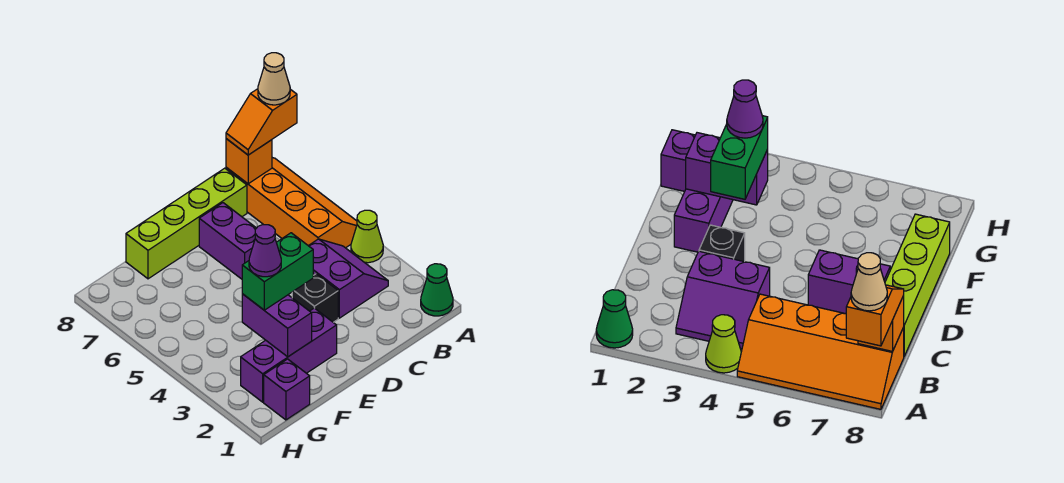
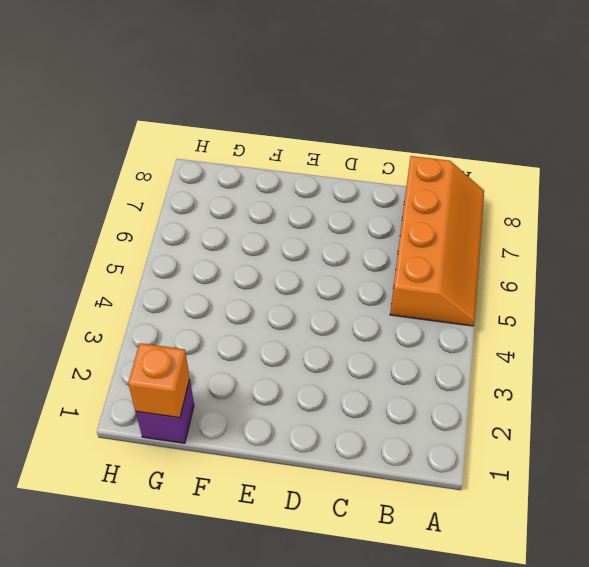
orange brick G1 level 2 -> orange brick B8 level 2
none -> green cone A1 level 1
none -> lime cone A4 level 1
none -> purple slope B3:C4 level 1 top C

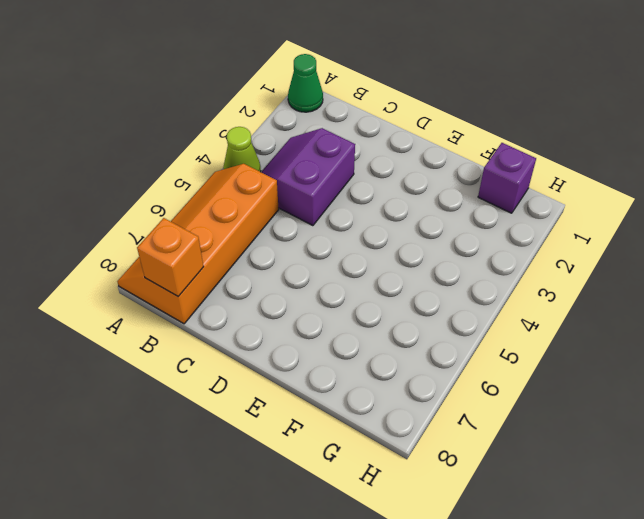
none -> lime brick C8:F8 level 1
none -> black brick D3 level 1
none -> purple brick D6:D7 level 1

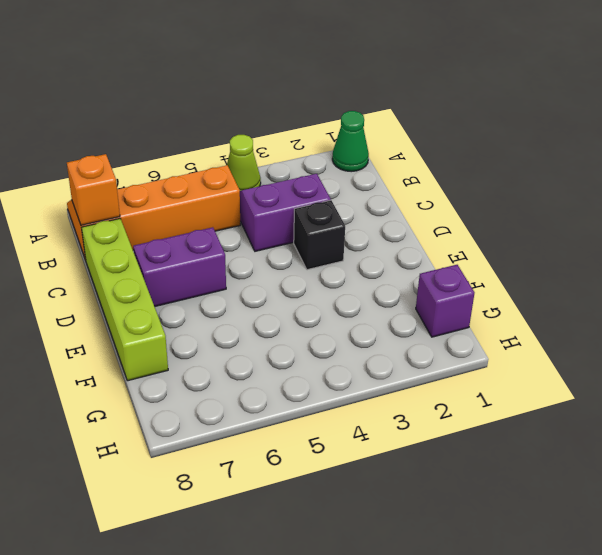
none -> purple brick E2:G2 level 1
none -> purple brick F2:F3 level 2
none -> orange slope A8:B8 level 3 top A

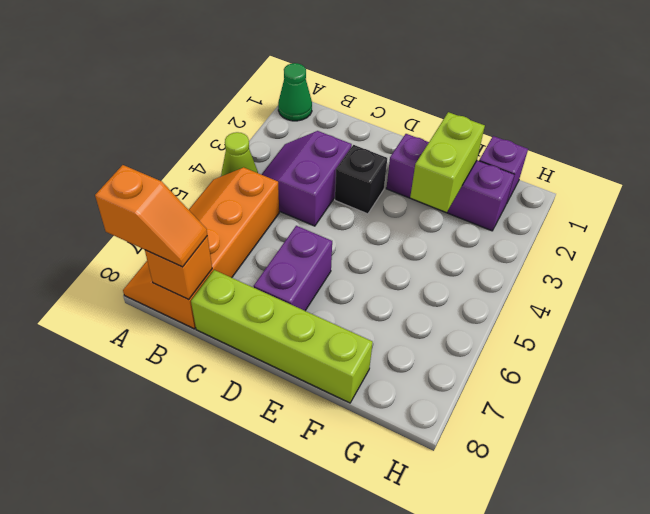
lime brick F2:F3 level 2 -> purple brick F2:F3 level 2
none -> green brick E3:F3 level 3
none -> tan cone A8 level 4
none -> purple cone F3 level 4

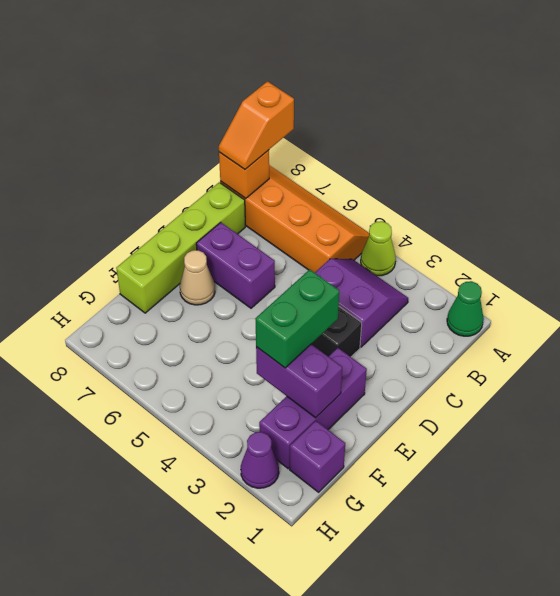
tan cone E7 level 1 -> tan cone A8 level 4
purple cone H2 level 1 -> purple cone F3 level 4

